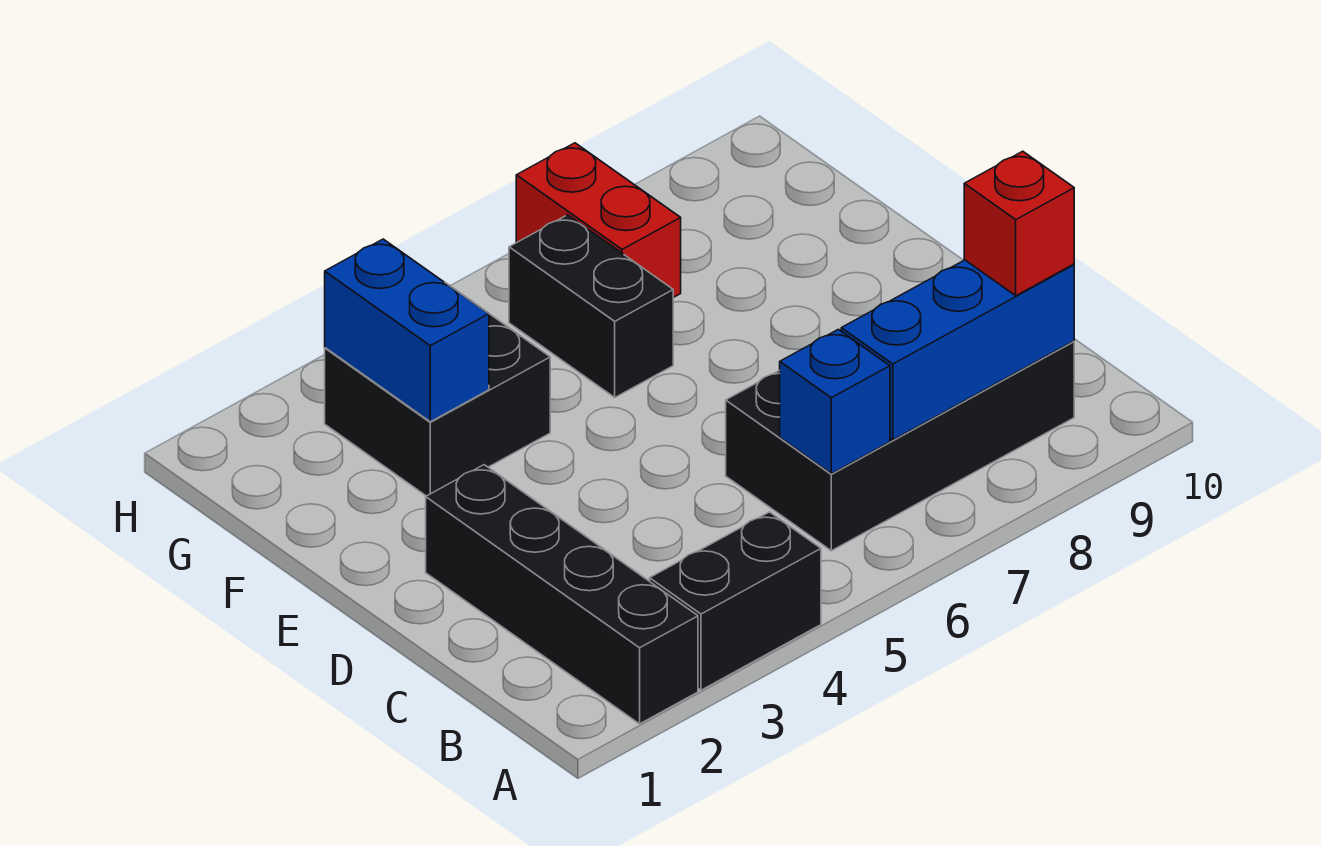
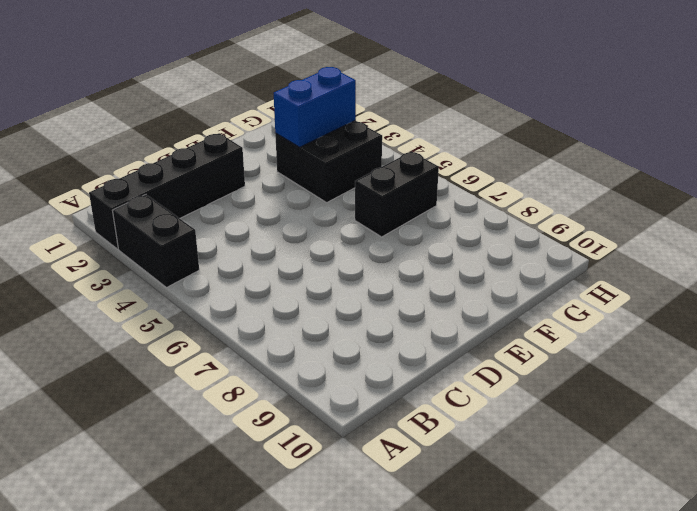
none -> black brick B6:C9 level 1
none -> red brick G7:H7 level 1

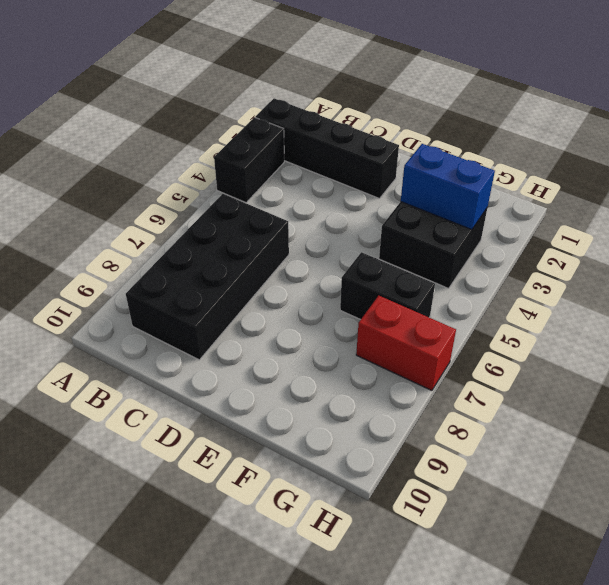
none -> blue brick B6 level 2
none -> blue brick B7:B9 level 2

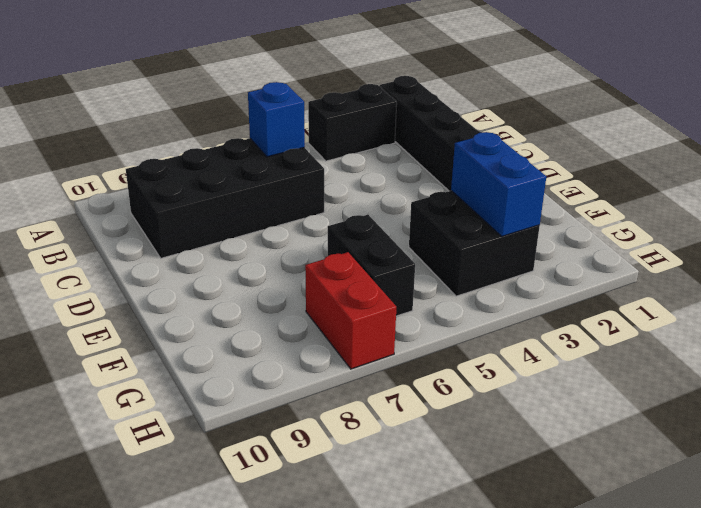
none -> blue brick B7:B9 level 2
none -> red brick B9 level 3

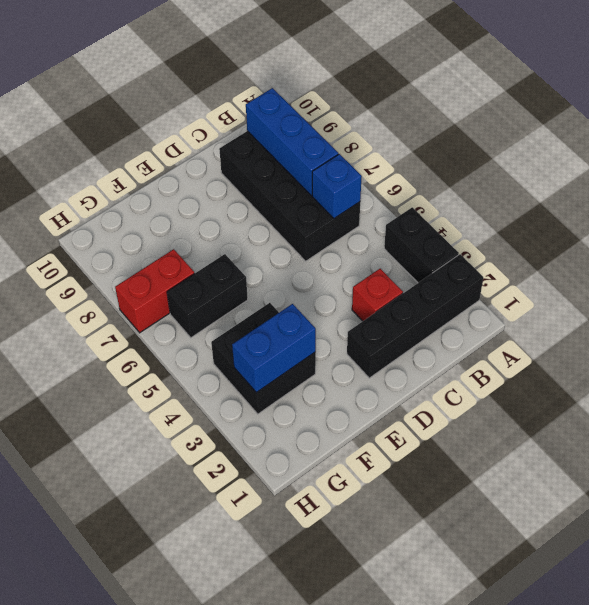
red brick C3 level 1 -> red brick B9 level 3

